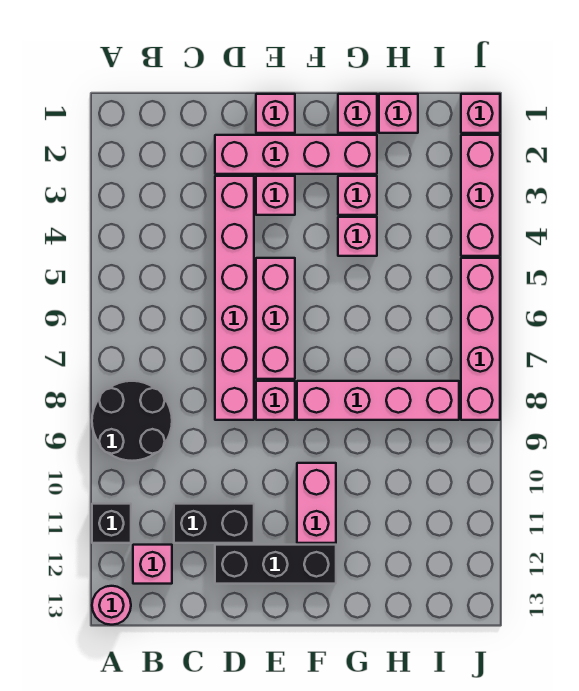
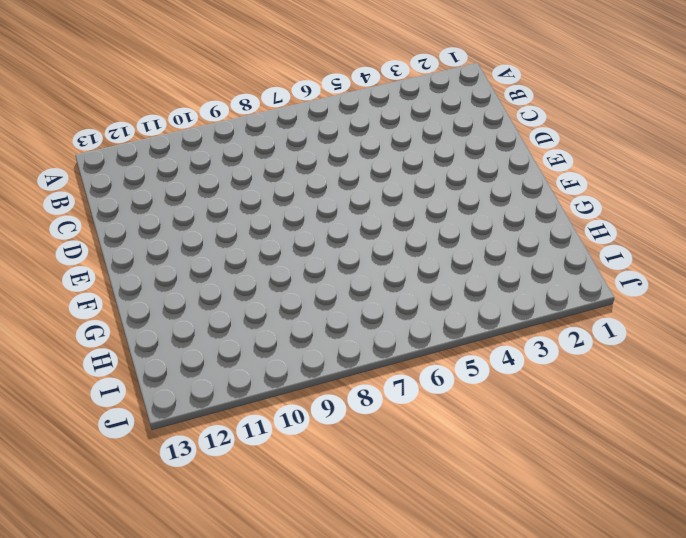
none -> black round brick A8:B9 level 1
none -> black brick A11 level 1
none -> pink round brick A13 level 1

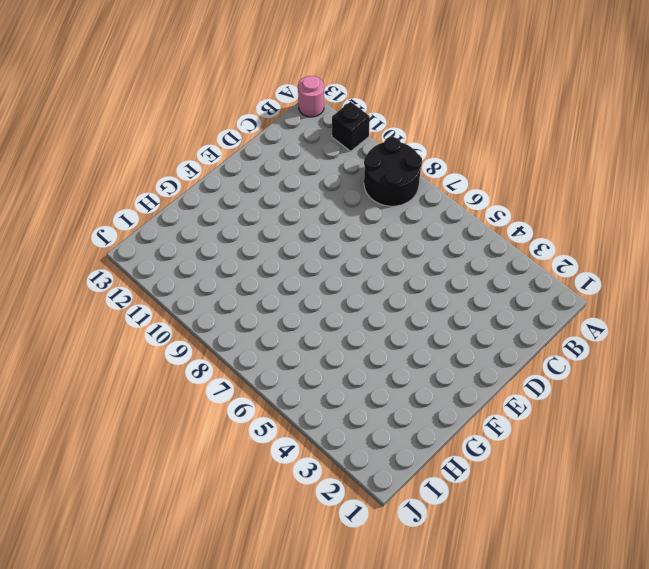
none -> pink brick B12 level 1
none -> black brick C11:D11 level 1
none -> pink brick D2:G2 level 1

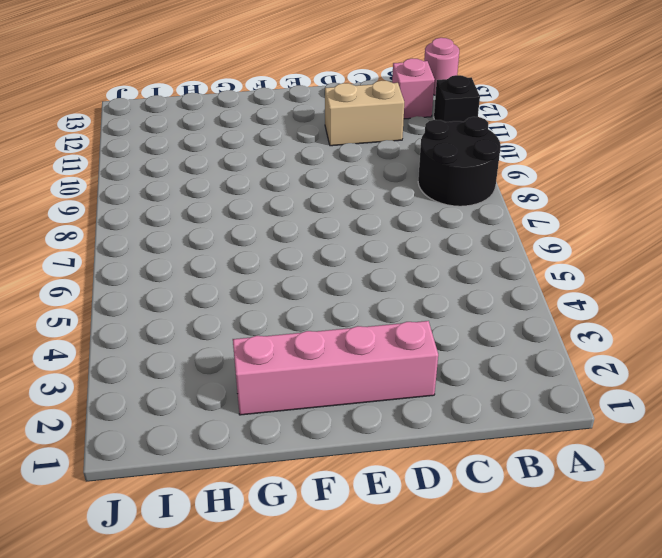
tan brick C11:D11 level 1 -> black brick C11:D11 level 1
none -> pink brick D3:D8 level 1
none -> black brick D12:F12 level 1
none -> pink brick E1 level 1

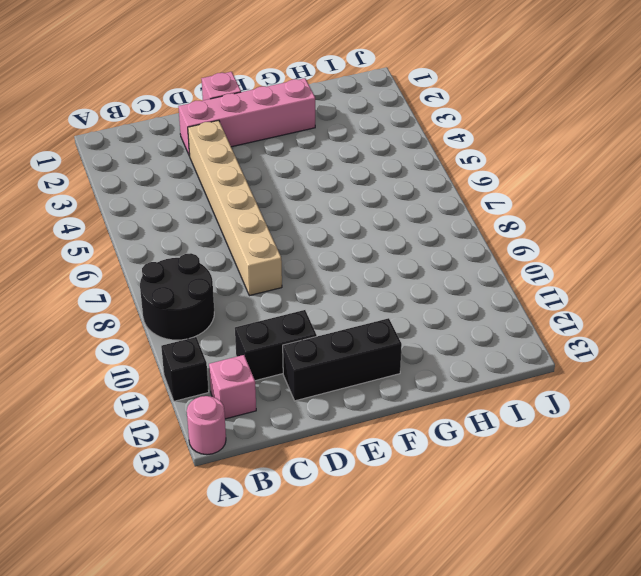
tan brick D3:D8 level 1 -> pink brick D3:D8 level 1
none -> pink brick E3 level 1
none -> pink brick E5:E7 level 1
none -> pink brick E8 level 1

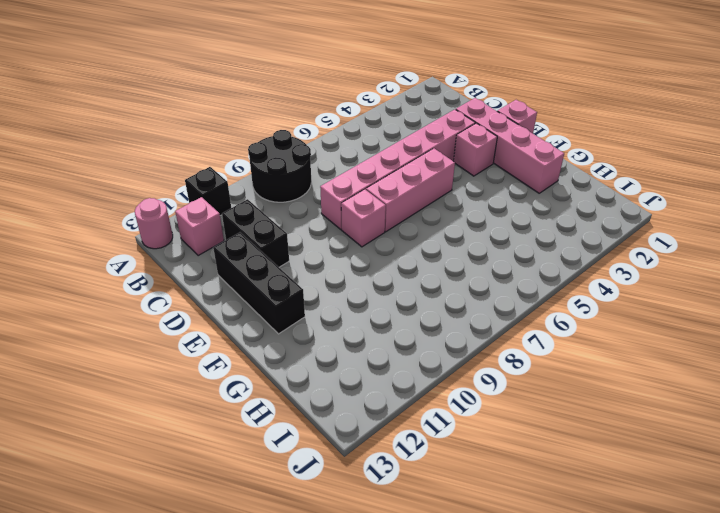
none -> pink brick F8:I8 level 1
none -> pink brick F10:F11 level 1
none -> pink brick G1 level 1

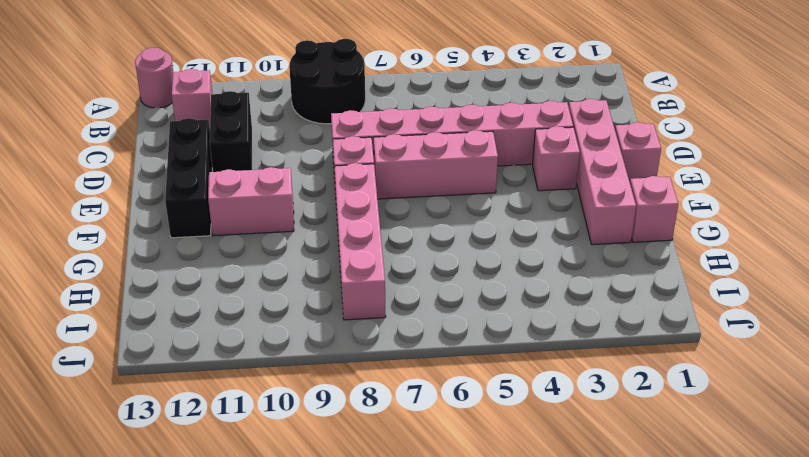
none -> black brick A11 level 1
none -> pink brick G3 level 1
none -> pink brick G4 level 1

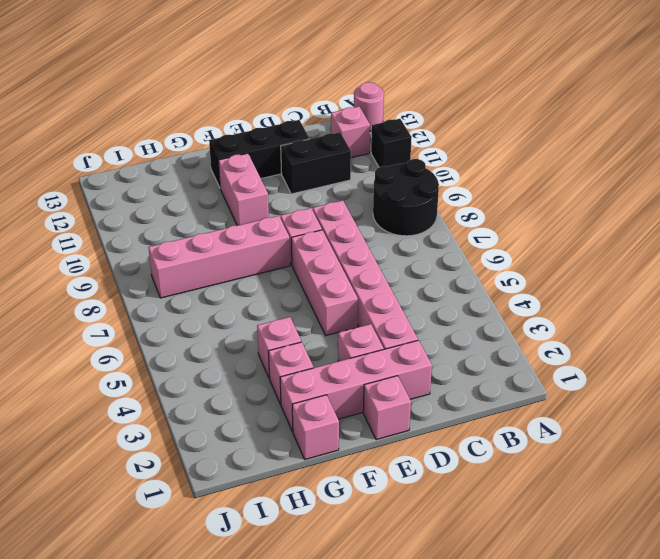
none -> pink brick H1 level 1
none -> pink brick J1 level 1
none -> pink brick J2:J4 level 1

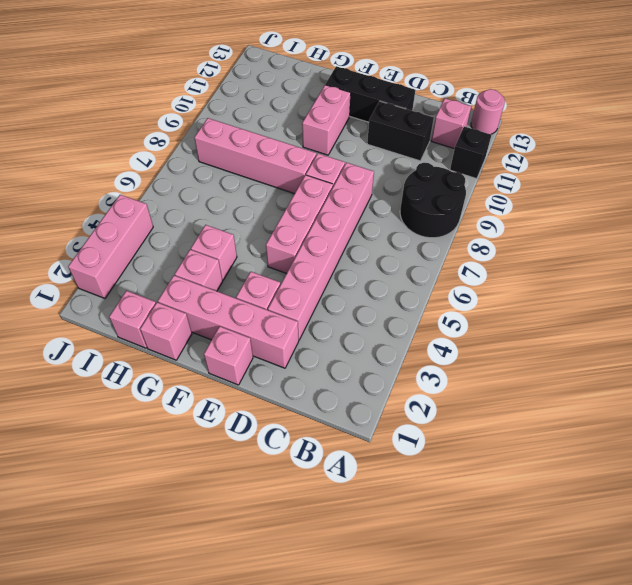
none -> pink brick J1 level 1
none -> pink brick J5:J8 level 1

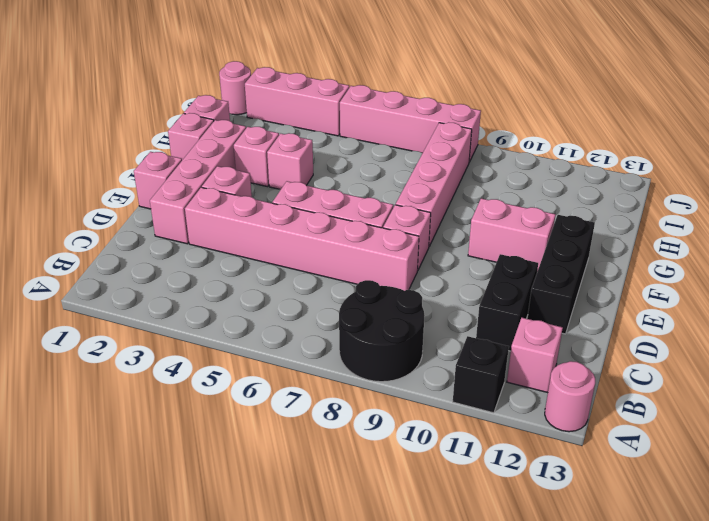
pink round brick J1 level 1 -> pink brick J1 level 1

